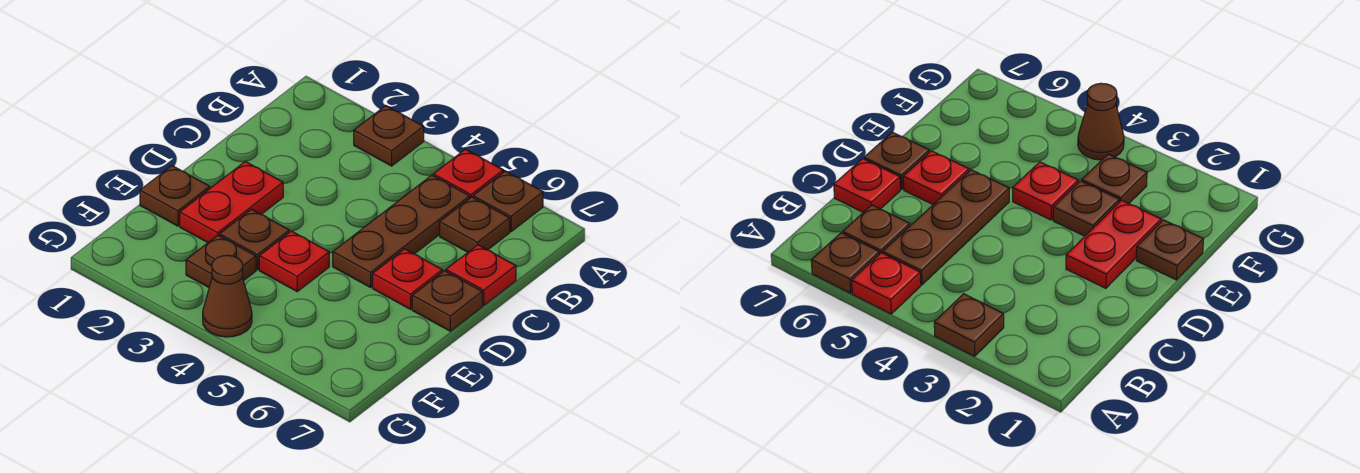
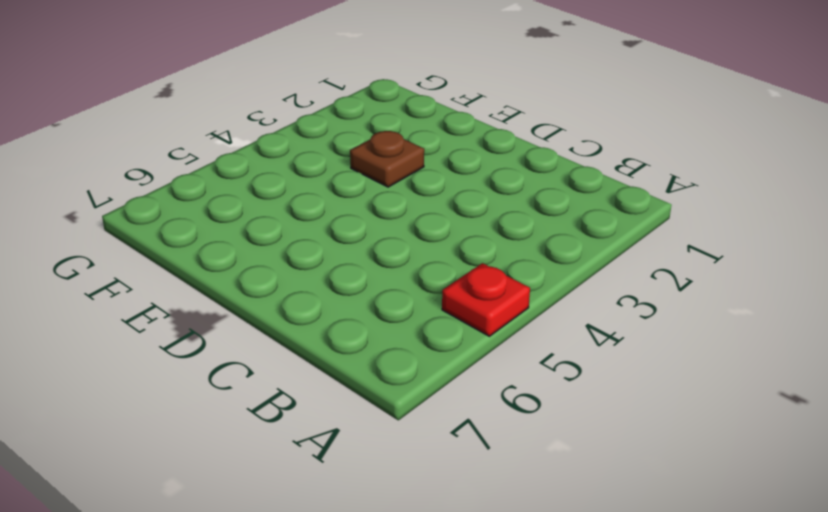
none -> brown plate A3 level 1
none -> brown plate A6 level 1
none -> brown plate B5:D5 level 1

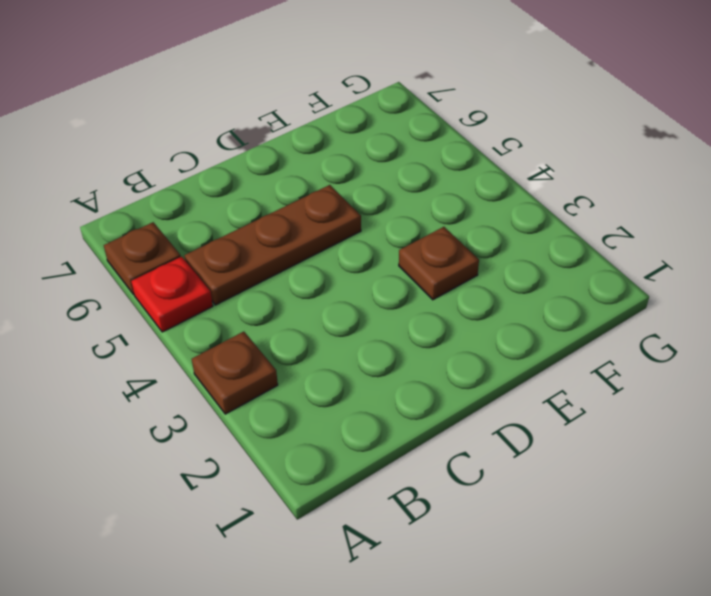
none -> brown plate B6 level 1
none -> red plate C7 level 1
none -> red plate D2:E2 level 1

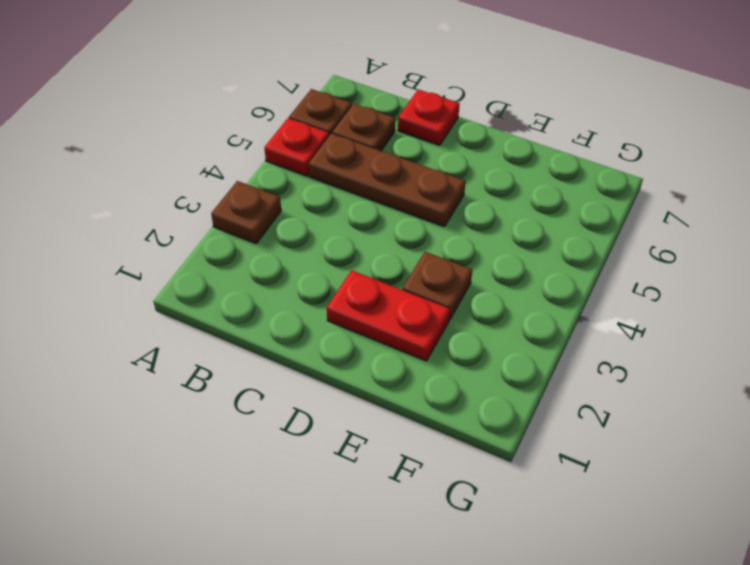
none -> red plate D6 level 1
none -> brown plate D7 level 1
none -> brown plate E1 level 1

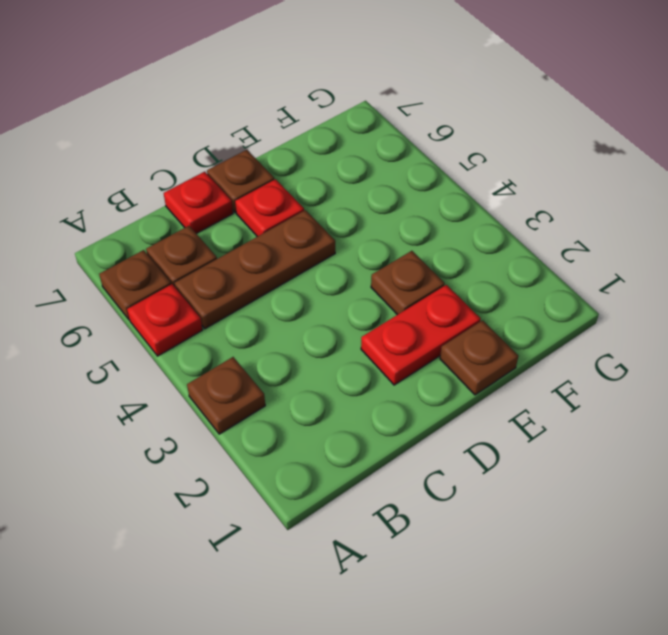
none -> red plate E4 level 1
none -> brown plate F3 level 1
none -> brown cone G4 level 1

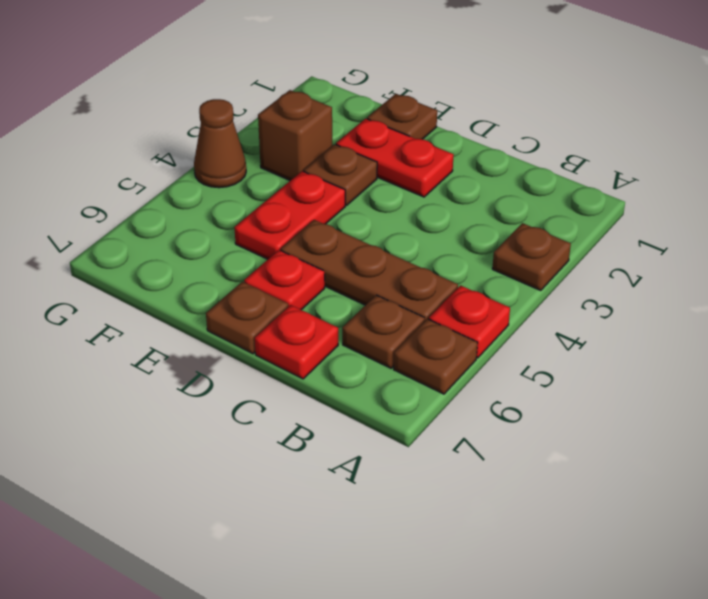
red plate E4:E5 level 1 -> red plate E4 level 1
brown brick F3 level 1 -> brown plate F3 level 1

